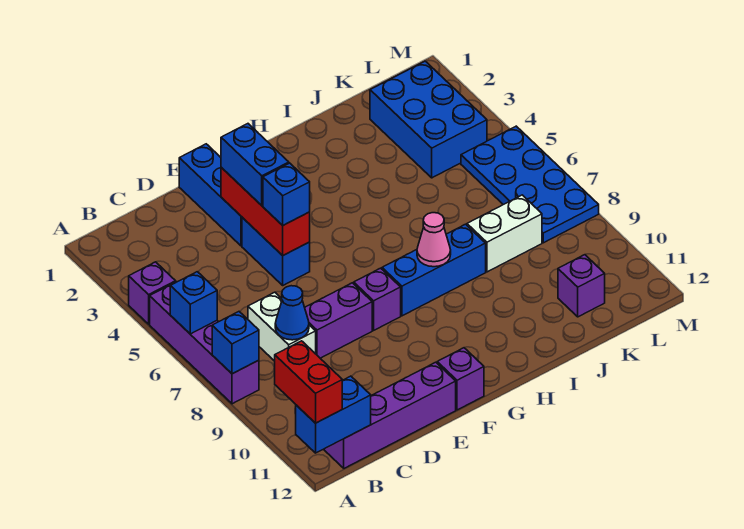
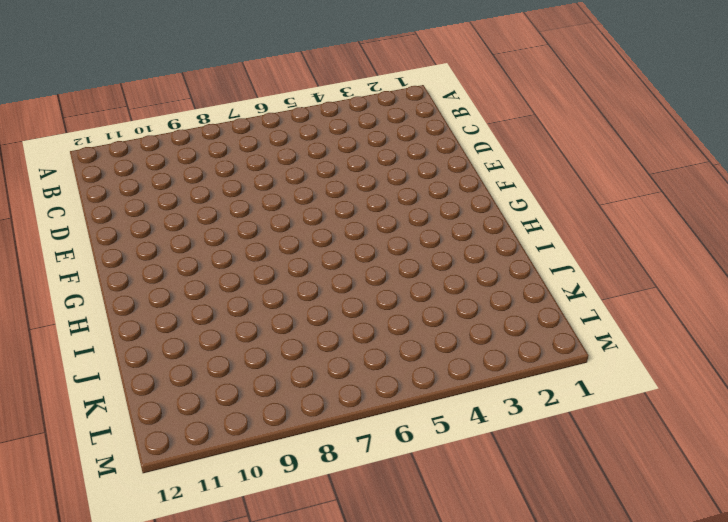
none -> purple brick A4 level 1
none -> purple brick A5:A8 level 1
none -> purple brick B12:E12 level 1

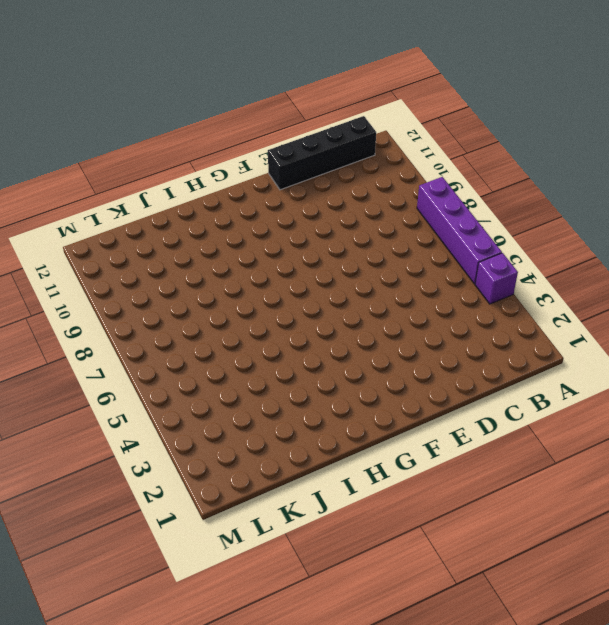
black brick B12:E12 level 1 -> purple brick B12:E12 level 1
none -> white brick C7:C8 level 1
none -> purple brick D8:E8 level 1
none -> blue brick E1:E3 level 1

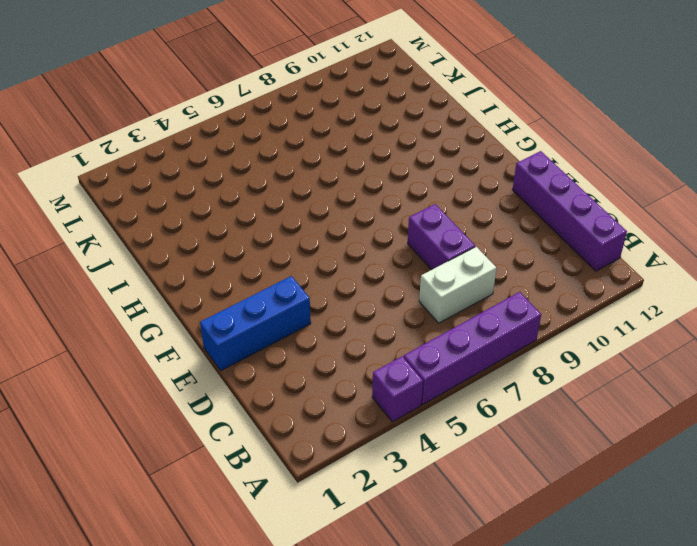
none -> blue brick E4:E5 level 1
none -> purple brick F8 level 1
none -> purple brick F12 level 1

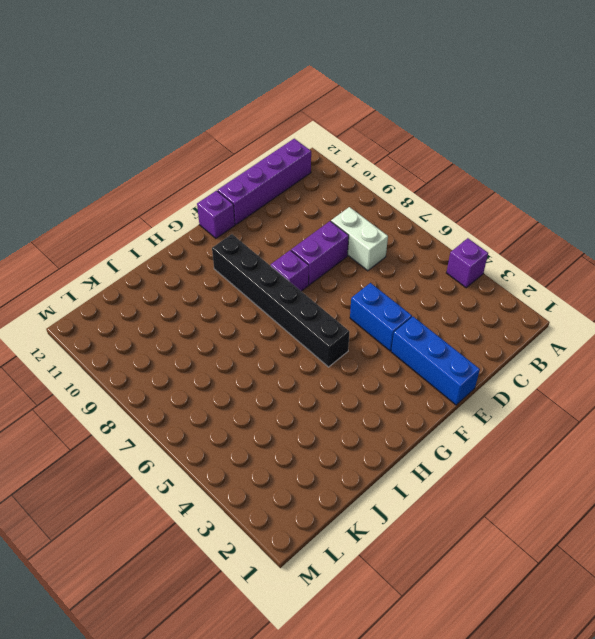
black brick G5:G10 level 1 -> blue brick G8:I8 level 1
none -> purple brick A5:A8 level 1
none -> white brick J8:K8 level 1
none -> blue brick K2:L4 level 1

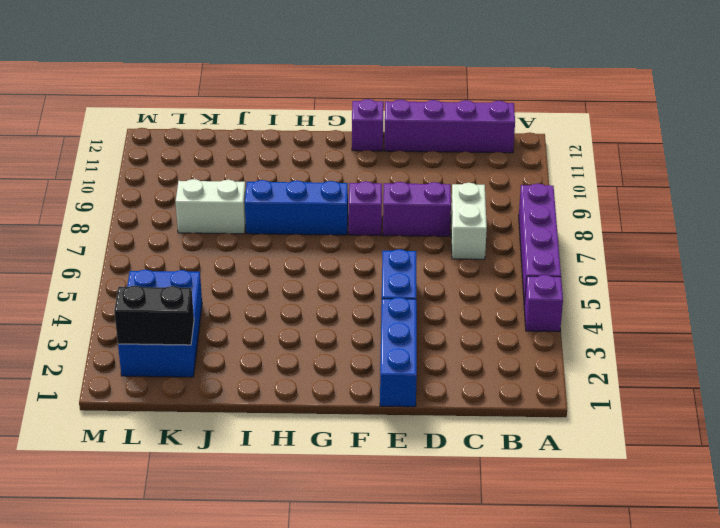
black brick K2:L2 level 2 -> none
none -> purple brick K11 level 1
none -> blue plate L5:M8 level 1
none -> blue brick A6 level 2

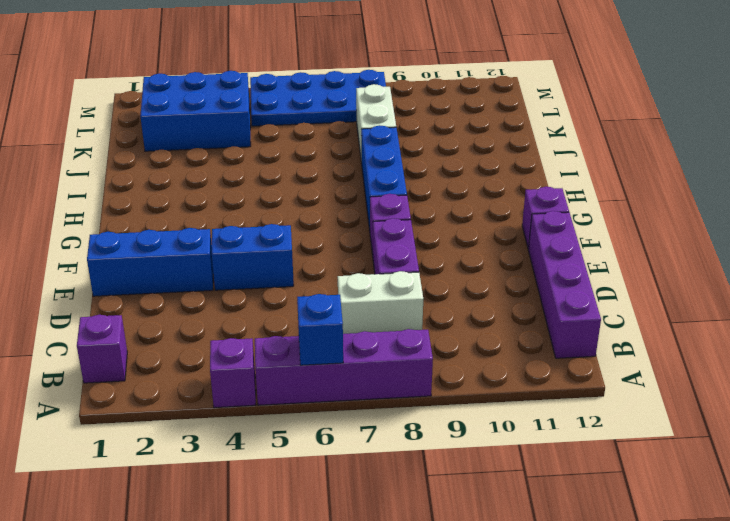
purple brick B1 level 1 -> purple brick K11 level 1
none -> blue brick A8 level 2
none -> blue brick A12:B12 level 2
none -> blue cone C8 level 2

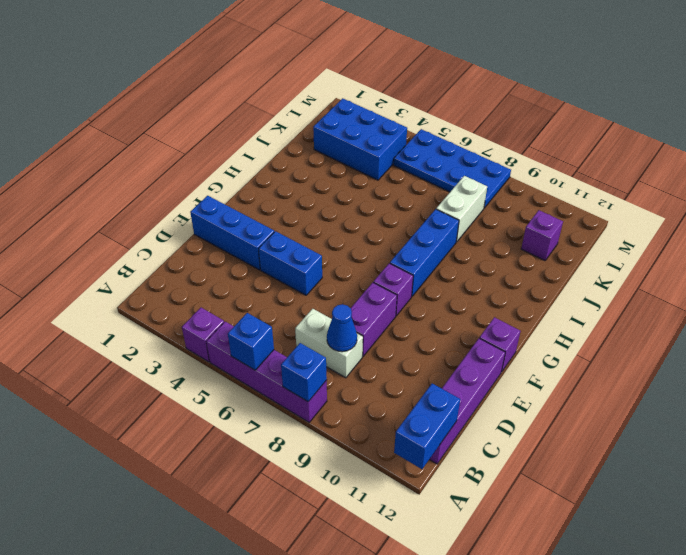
none -> red brick E3:E5 level 2
none -> pink cone H8 level 2
none -> red brick A11:A12 level 3

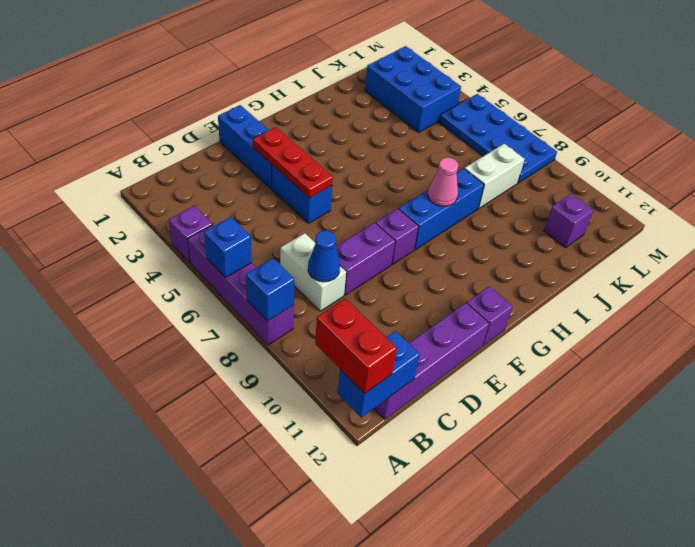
red plate E3:E5 level 2 -> red brick E3:E5 level 2
none -> blue brick E3:E4 level 3
none -> blue brick E5 level 3

